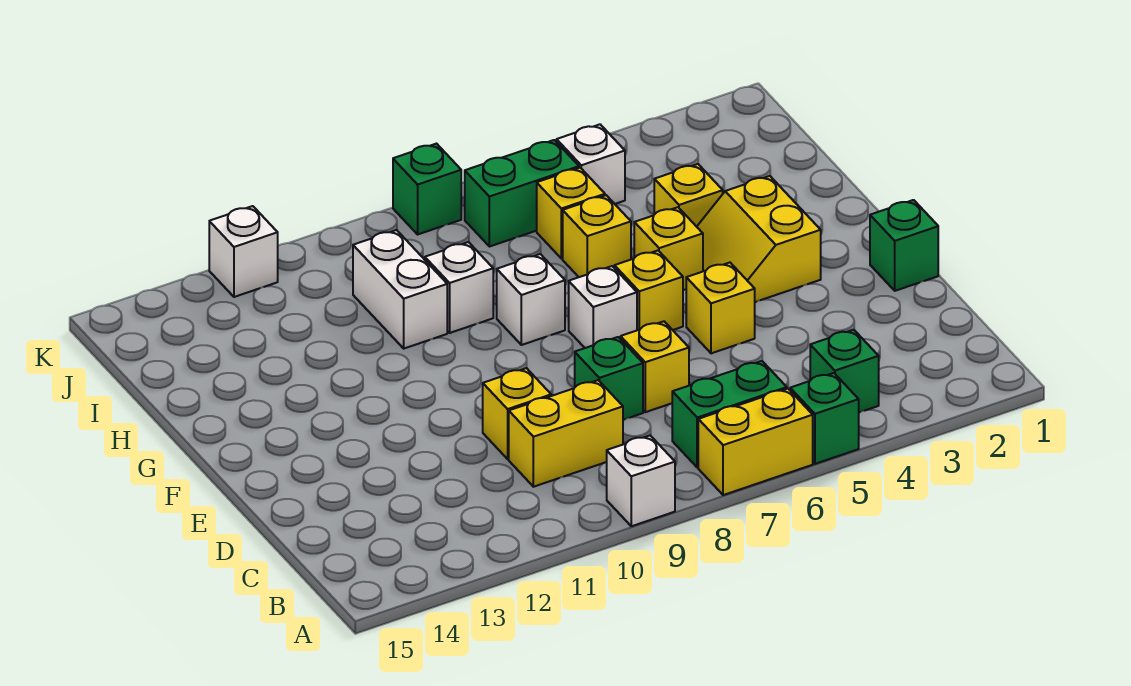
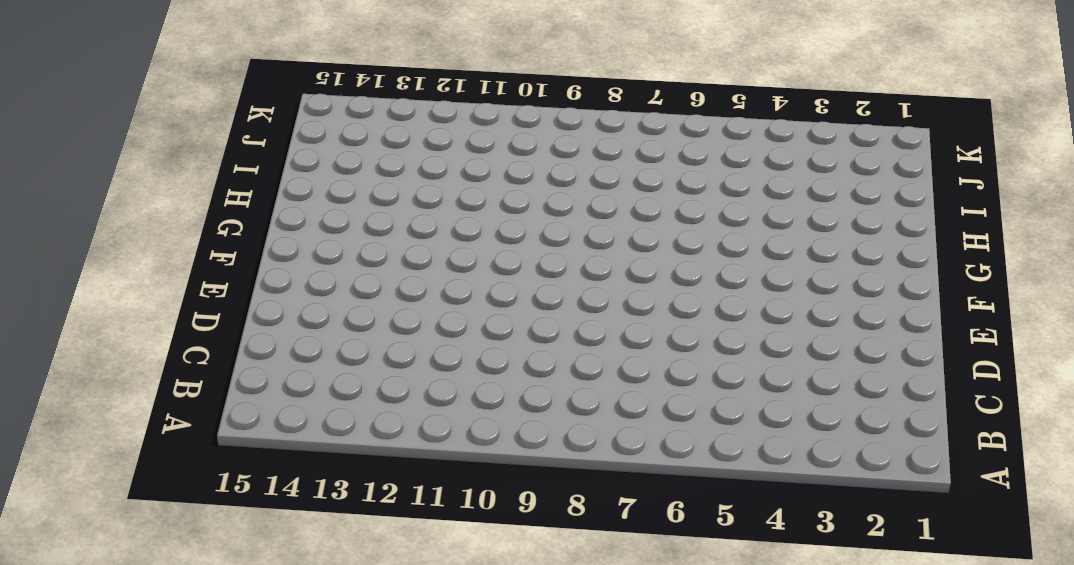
none -> green brick A5 level 1
none -> yellow brick A6:A7 level 1
none -> white brick A9 level 1

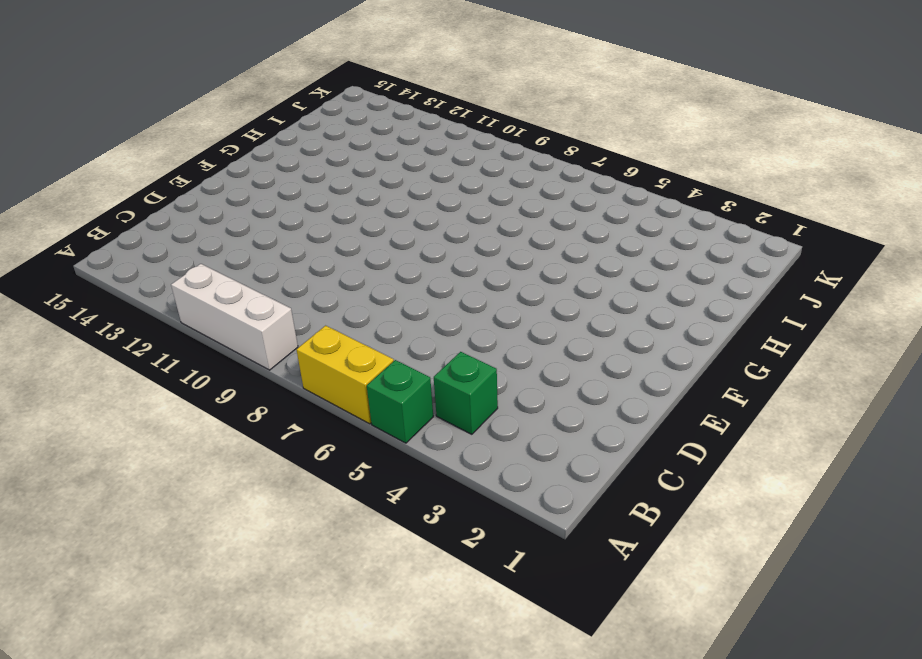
white brick A9:A11 level 1 -> white brick A9 level 1
none -> green brick B6:B7 level 1
none -> yellow brick C9:C10 level 1
none -> yellow brick D7 level 1

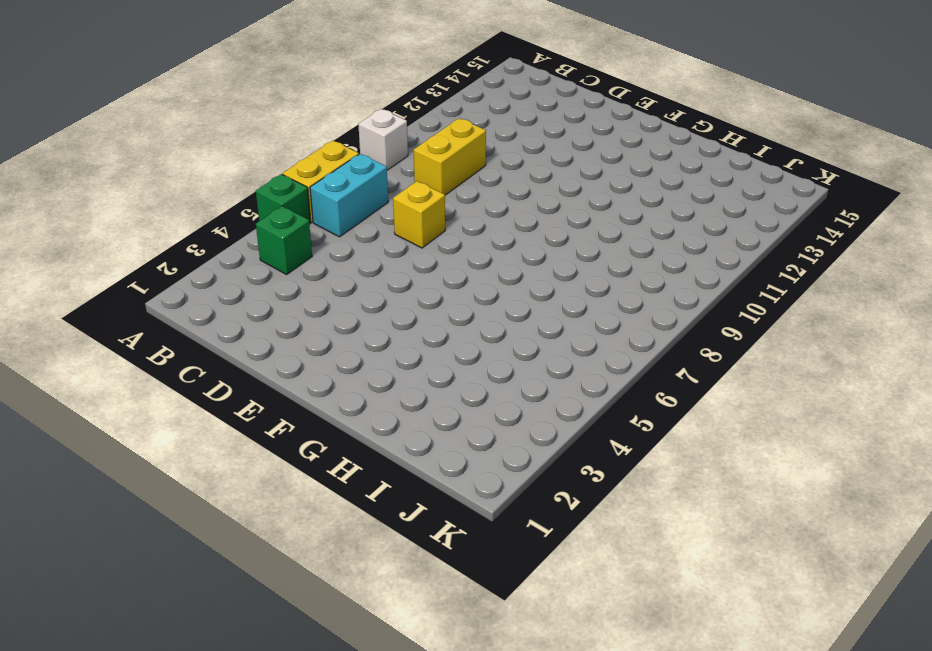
cyan brick B6:B7 level 1 -> green brick B6:B7 level 1
none -> green brick D8 level 1
none -> yellow brick D10 level 1
none -> green brick E1 level 1

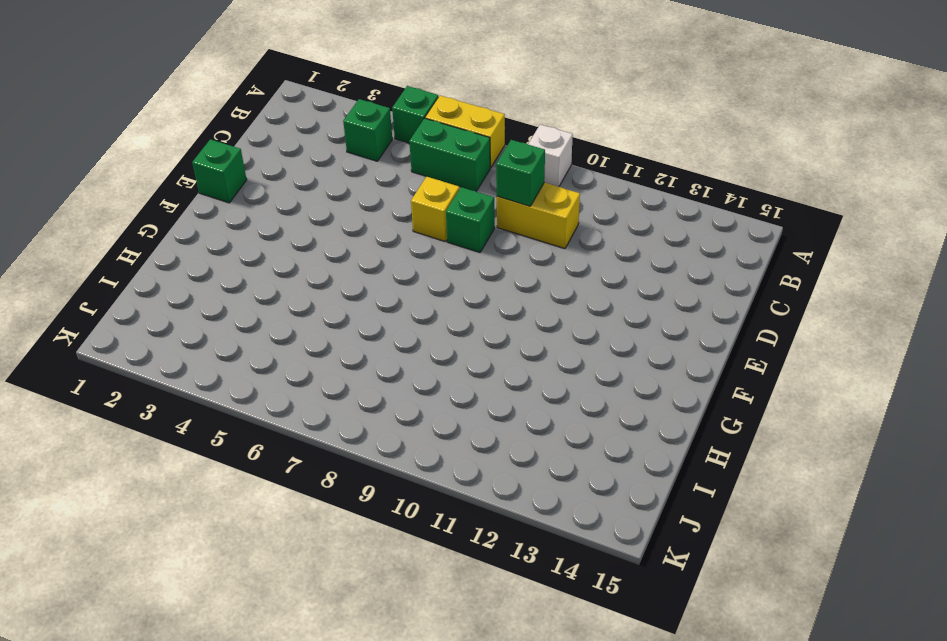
green brick C9 level 2 -> green brick K8 level 1
none -> yellow brick D10 level 1
none -> yellow brick E5 level 1
none -> yellow slope F3:G4 level 1 top 3

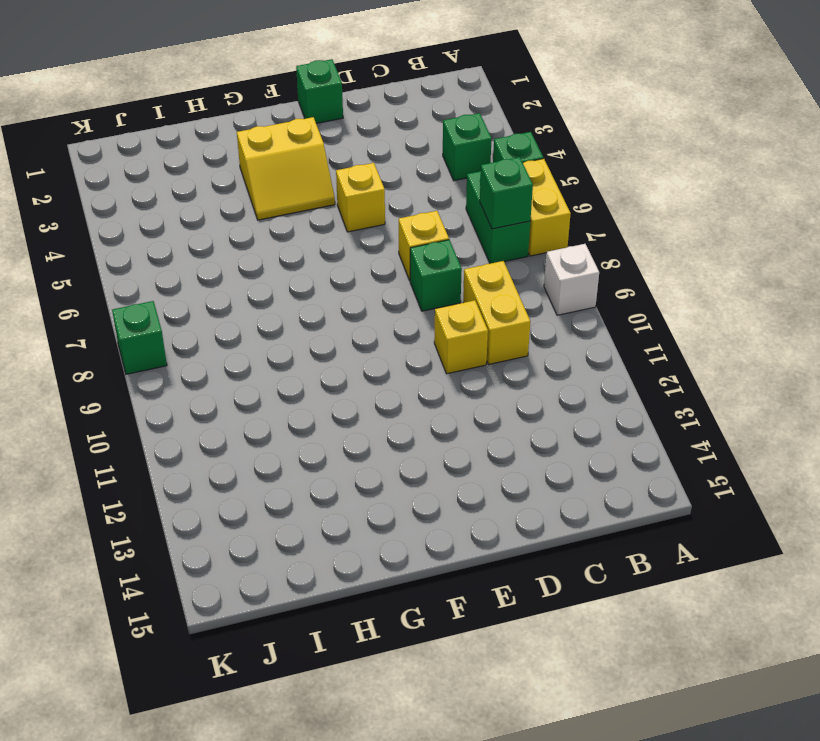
green brick B7 level 2 -> none
none -> yellow brick F6 level 1
none -> white brick F7 level 1
none -> yellow brick G5 level 1

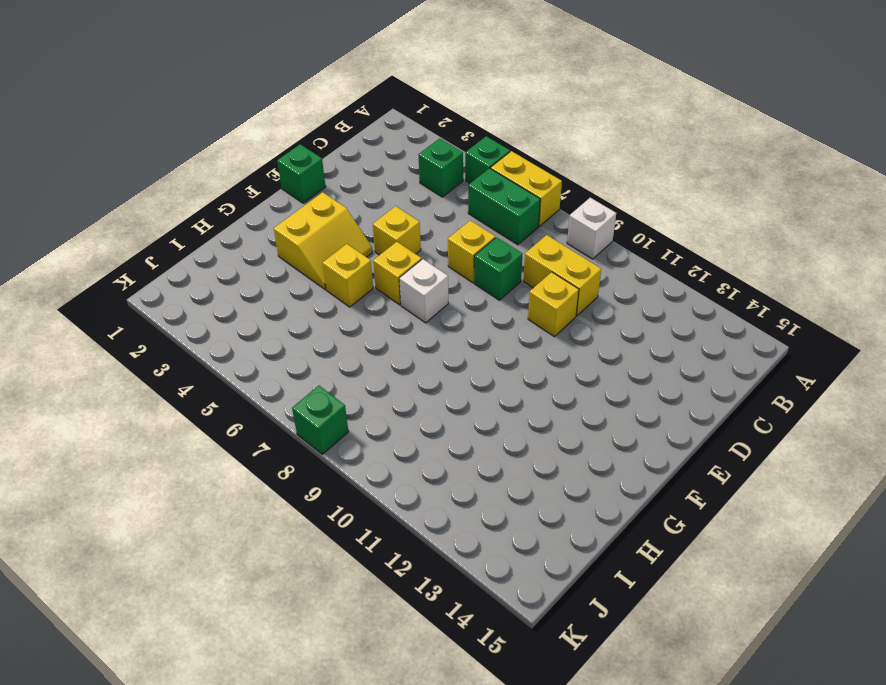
none -> white brick G8 level 1
none -> yellow brick H4 level 1
none -> yellow brick H6 level 1

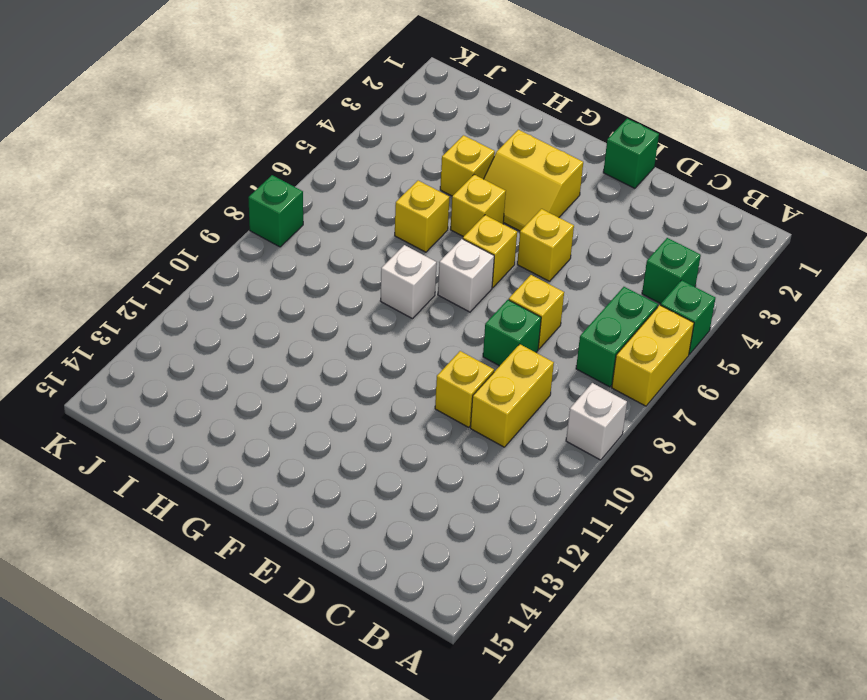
none -> white brick H9 level 1
none -> white brick H10:I10 level 1
none -> yellow brick I6 level 1

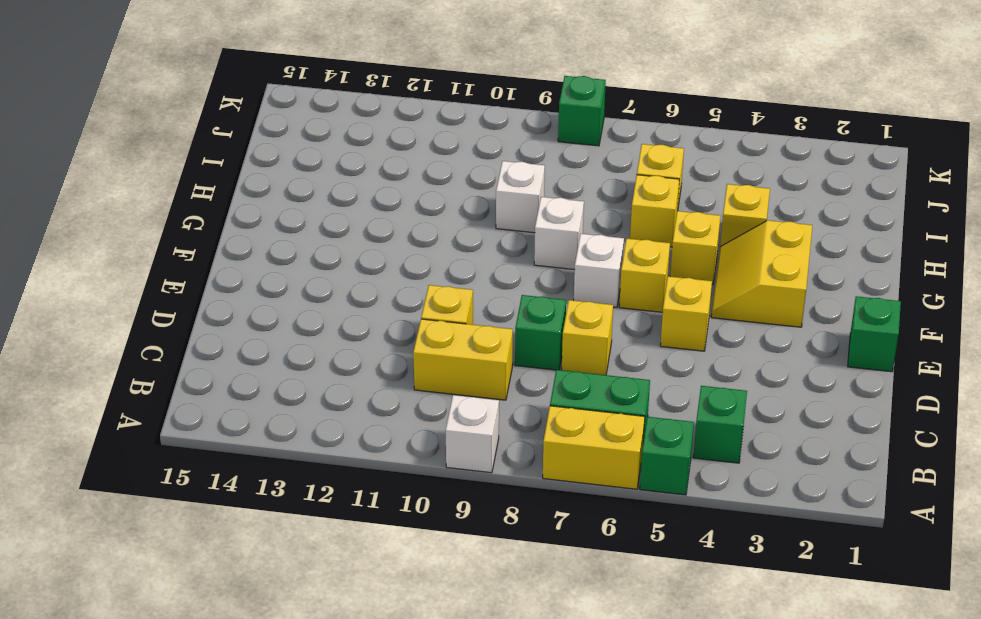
none -> white brick H10:I10 level 1
none -> white brick J5 level 1
none -> green brick J6:J7 level 1

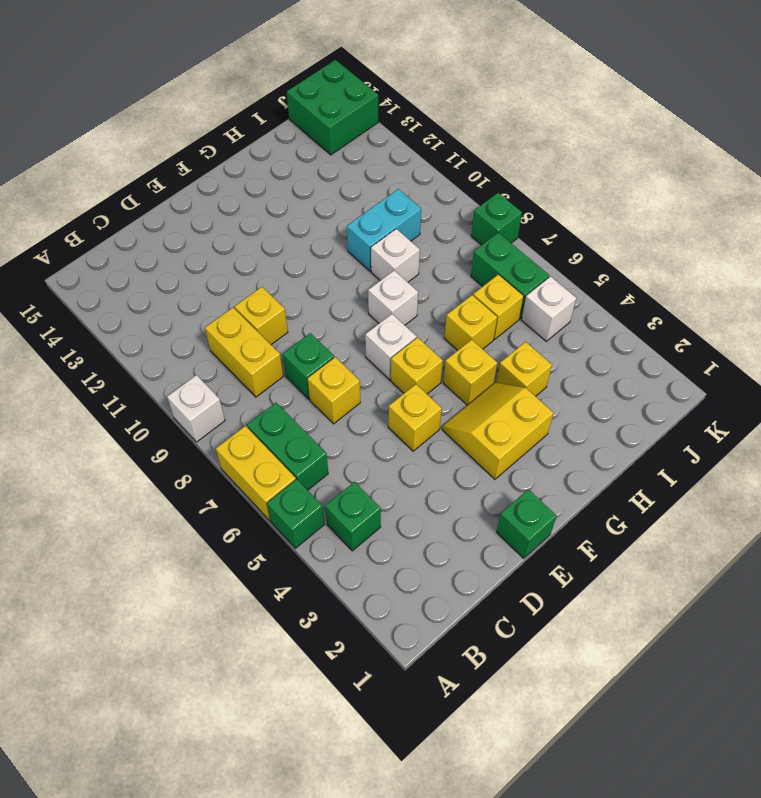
cyan brick H10:I10 level 1 -> white brick H10:I10 level 1
green brick J14:K15 level 1 -> none
none -> white brick K12 level 1

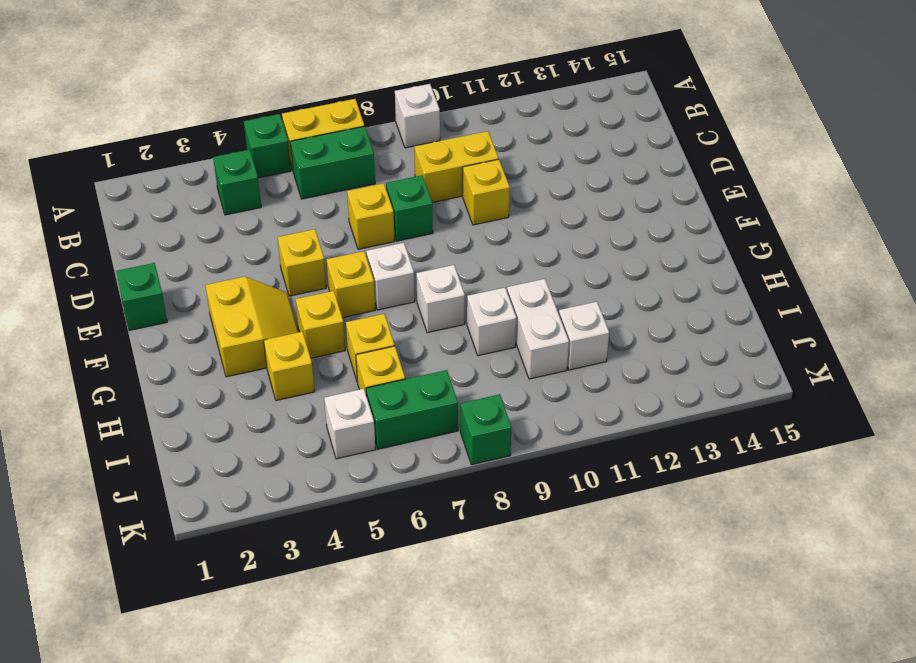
white brick I11 level 1 -> white brick K12 level 1

